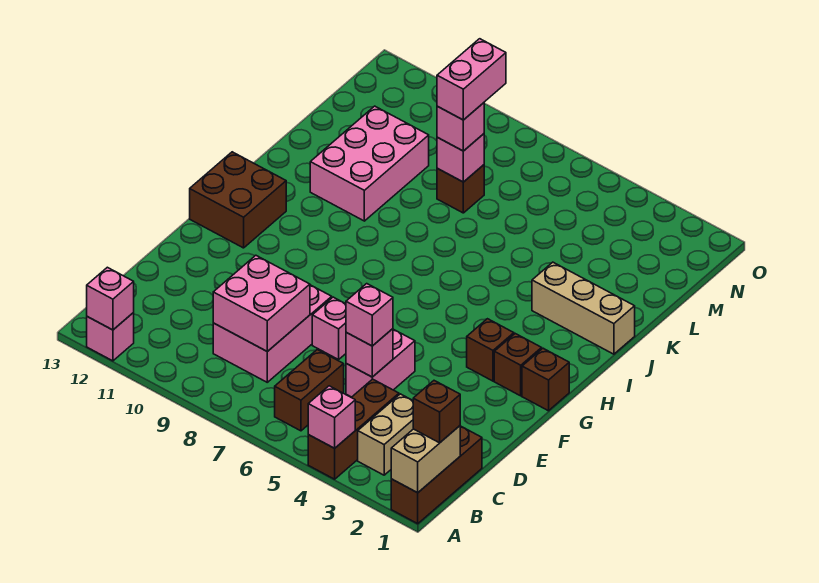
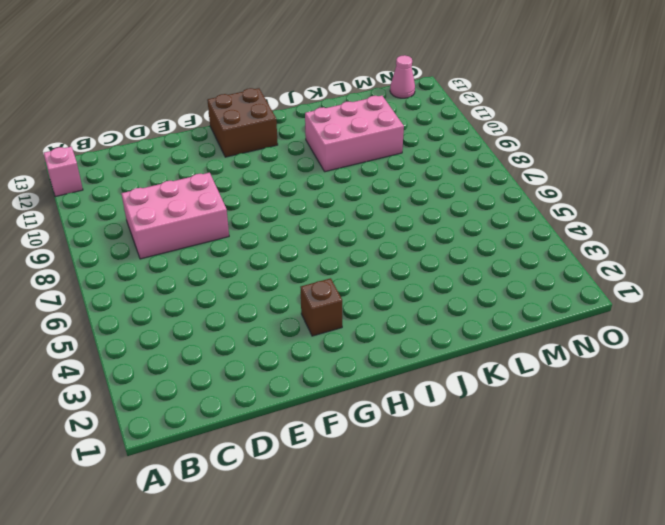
pink cone N13 level 1 -> none
none -> brown brick A1:C1 level 1
none -> brown brick A4:C4 level 1
none -> tan brick B3:C3 level 1

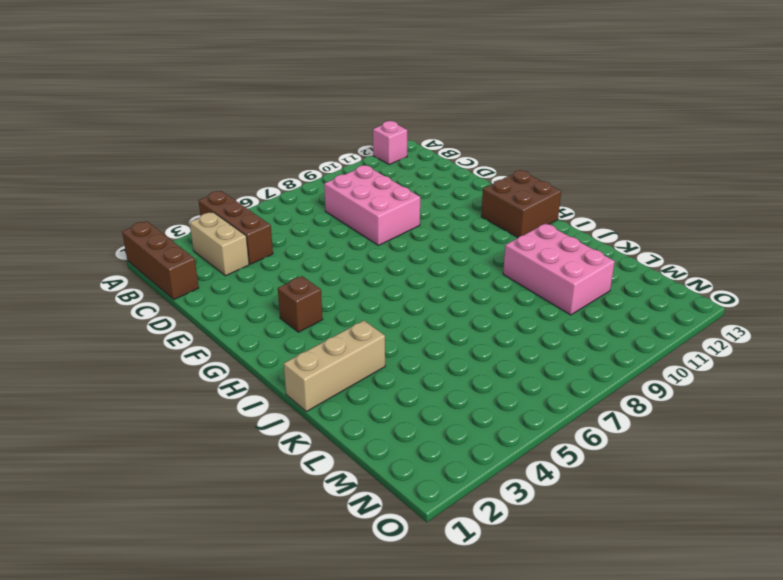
none -> brown brick B6:C6 level 1
none -> pink brick D5:E5 level 1
none -> pink brick E7 level 1

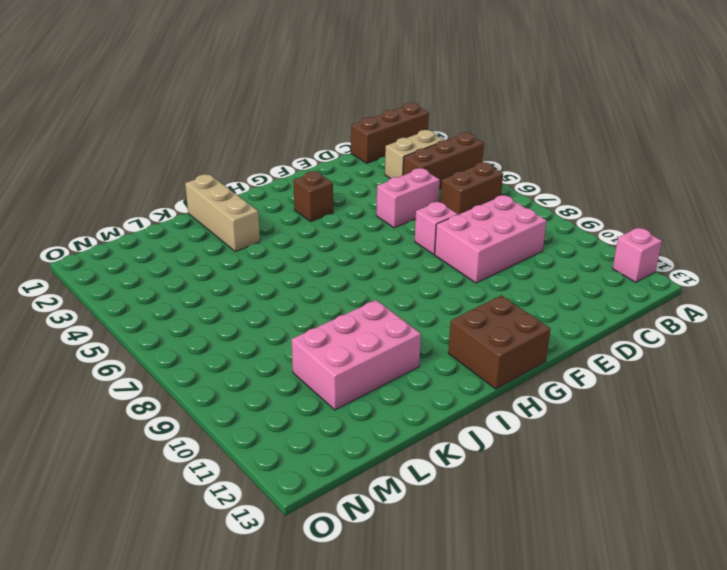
none -> brown brick G1 level 1
none -> brown brick G2 level 1
none -> brown brick L8 level 1

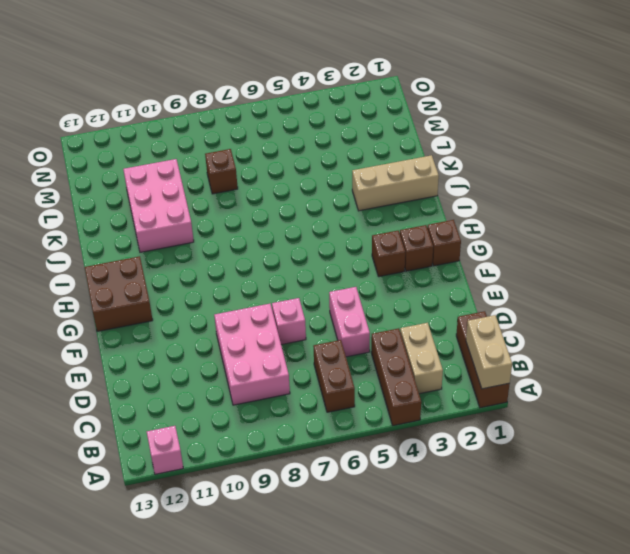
none -> pink brick A4 level 2
none -> pink brick A12 level 2
none -> pink brick C8:D9 level 2

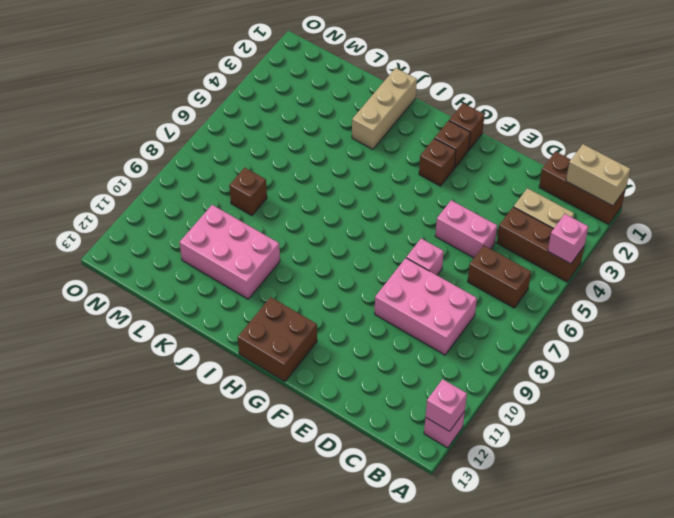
none -> pink brick C8:D9 level 2
none -> pink brick D5 level 2
none -> pink brick L8 level 2

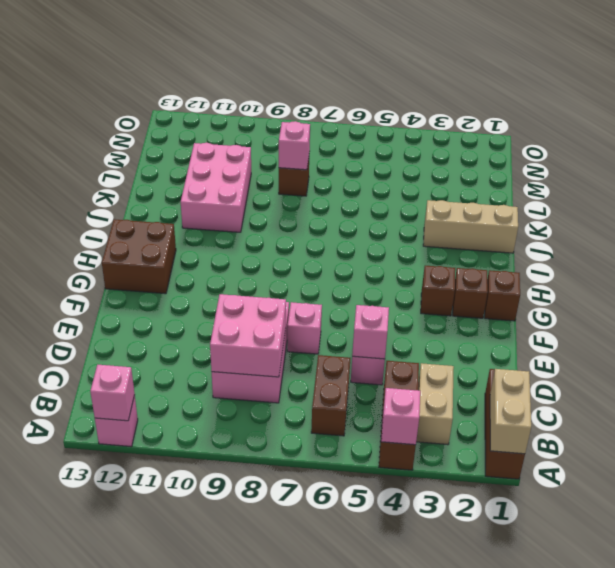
none -> brown brick B1 level 3
none -> pink brick D5 level 3
none -> pink brick L8 level 3

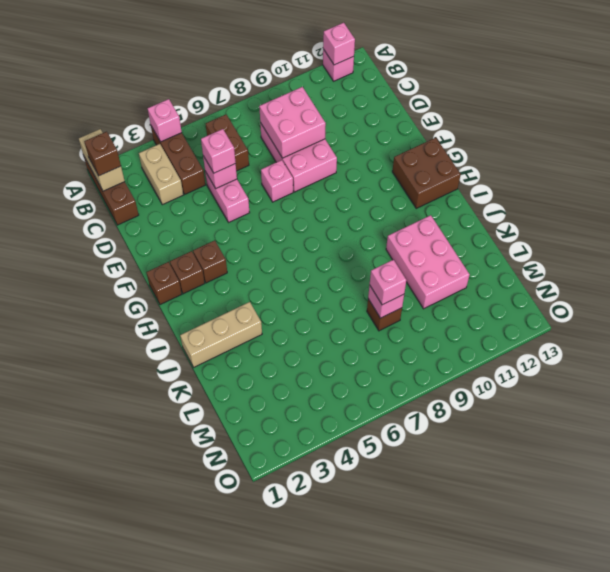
none -> pink brick L8:M8 level 4

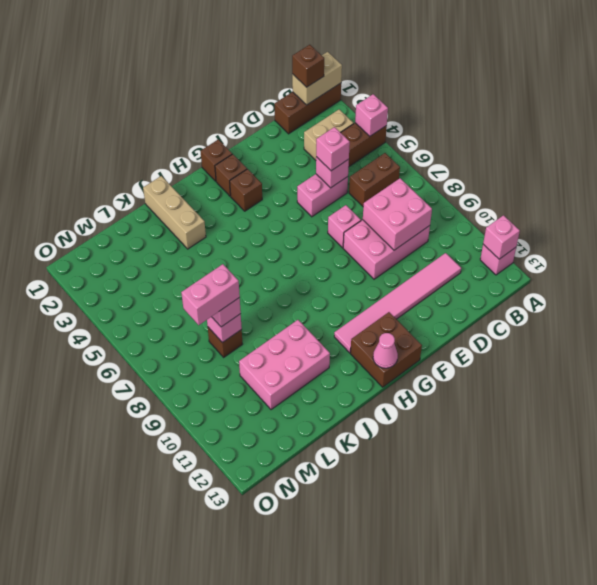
pink tile C11:H11 level 1 -> none
pink cone H13 level 2 -> none

